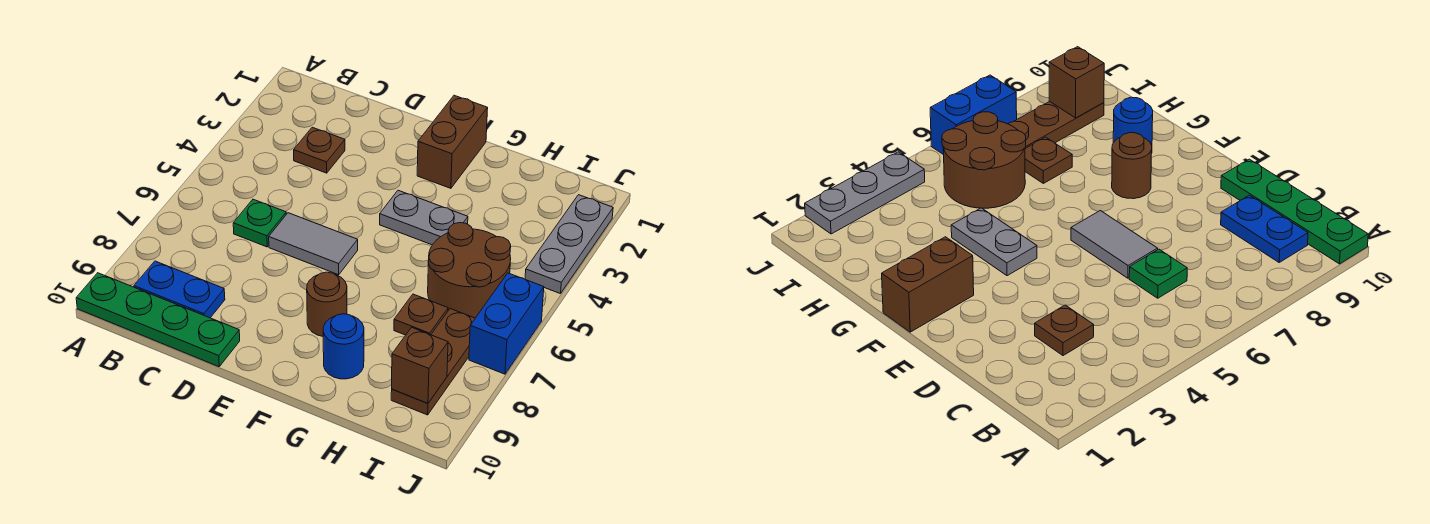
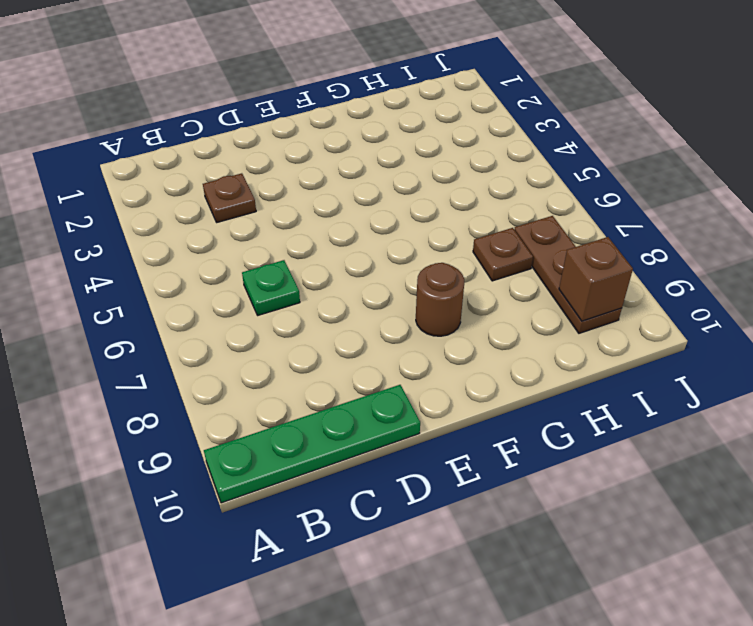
none -> blue plate B9:C9 level 1
none -> grey tile D6:E6 level 1
none -> brown brick F1:F2 level 1

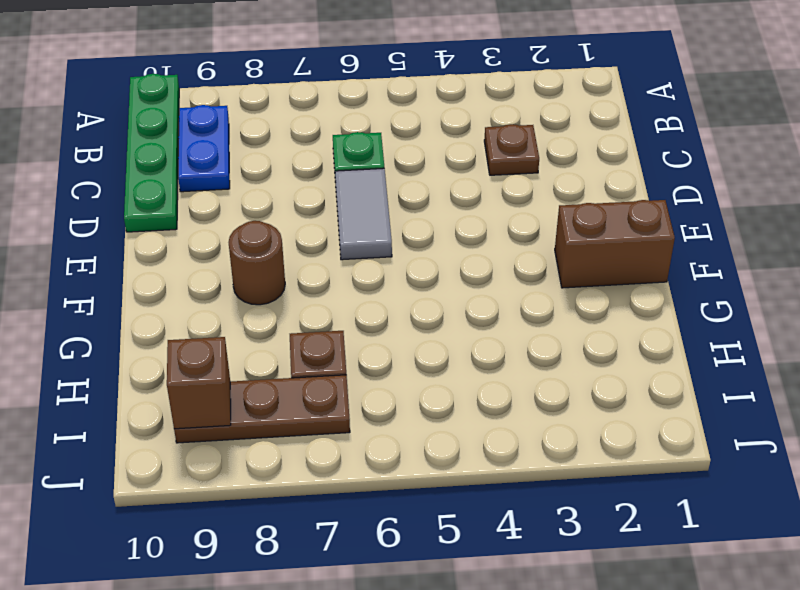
none -> grey plate F4:G4 level 1
none -> blue round brick G9 level 1
none -> brown round brick H5:I6 level 1

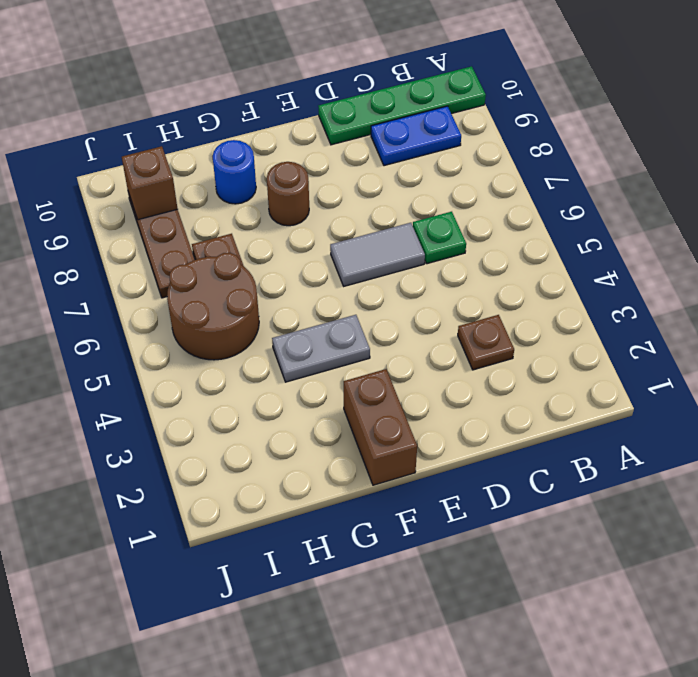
none -> grey plate J2:J4 level 1
none -> blue brick J6:J7 level 1

